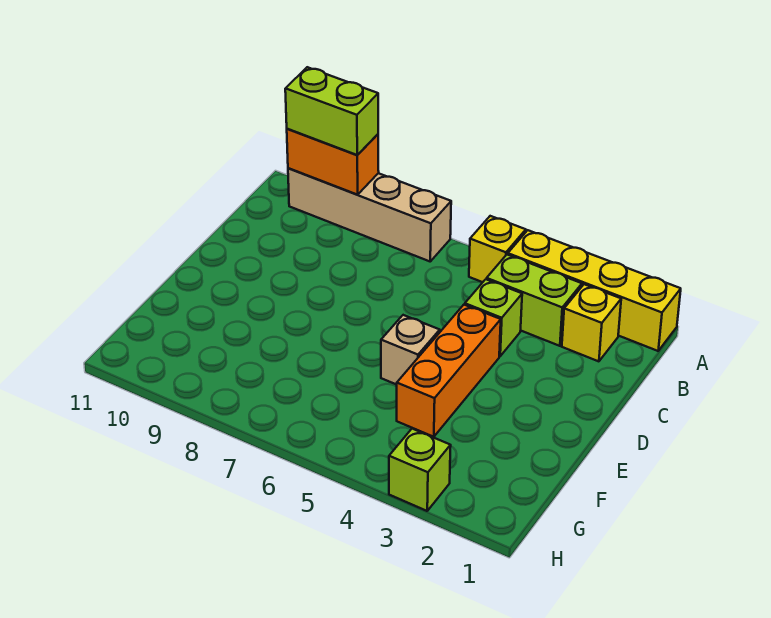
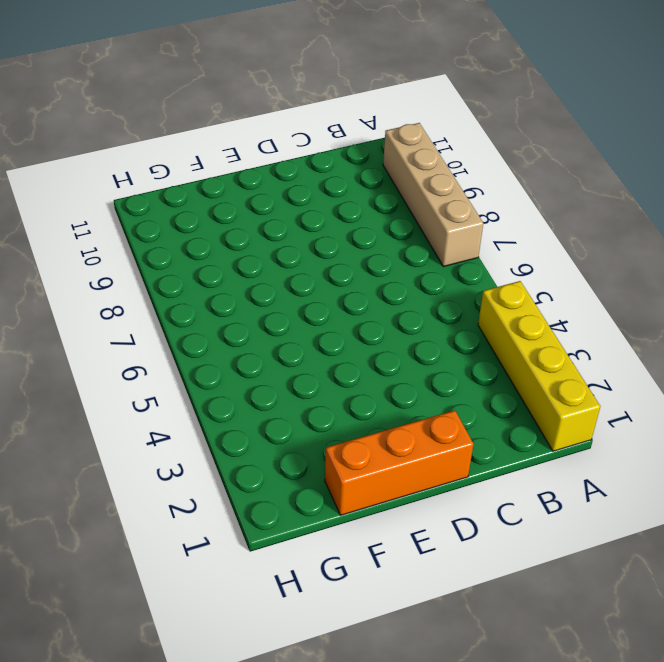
orange brick D1:F1 level 1 -> orange brick D4:F4 level 1
none -> yellow brick A5 level 1
none -> yellow brick B2 level 1

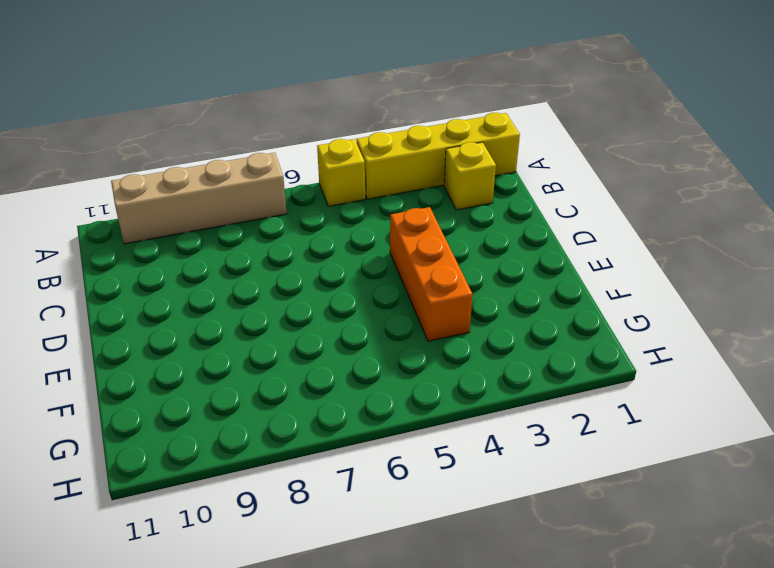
none -> lime brick B3:B4 level 1
none -> lime brick C4 level 1

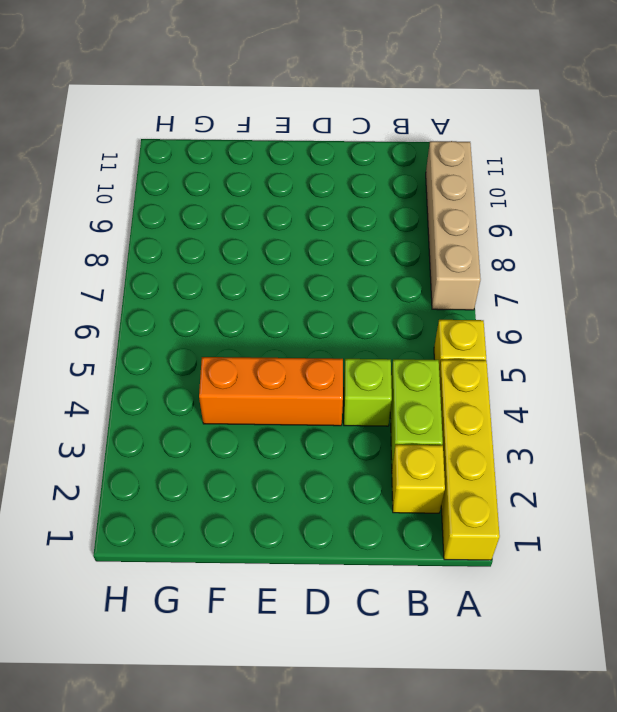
none -> tan brick E5 level 1
none -> lime brick H3 level 1

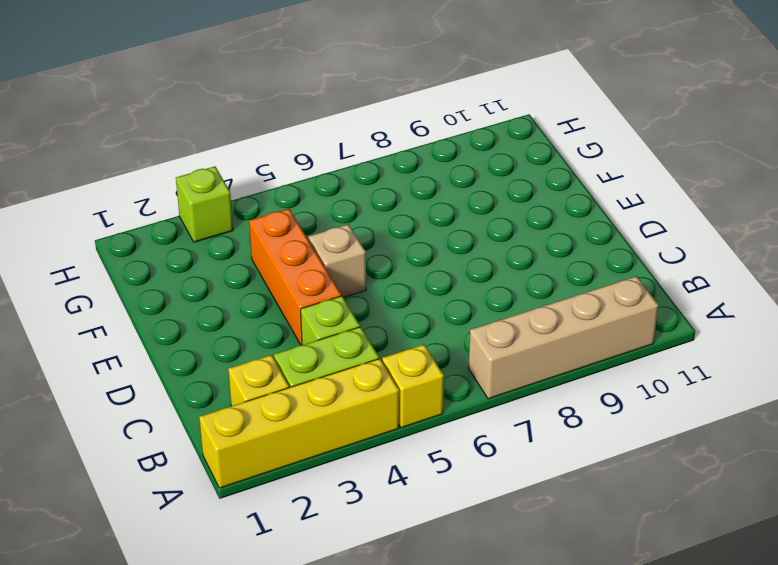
none -> orange brick A9:A10 level 2
none -> lime brick A9:A10 level 3

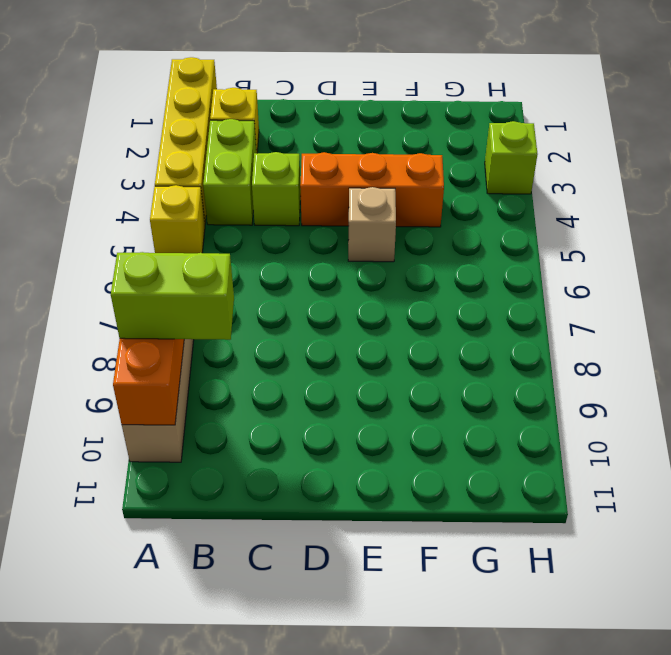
lime brick A9:B9 level 3 -> lime brick A9:A10 level 3

